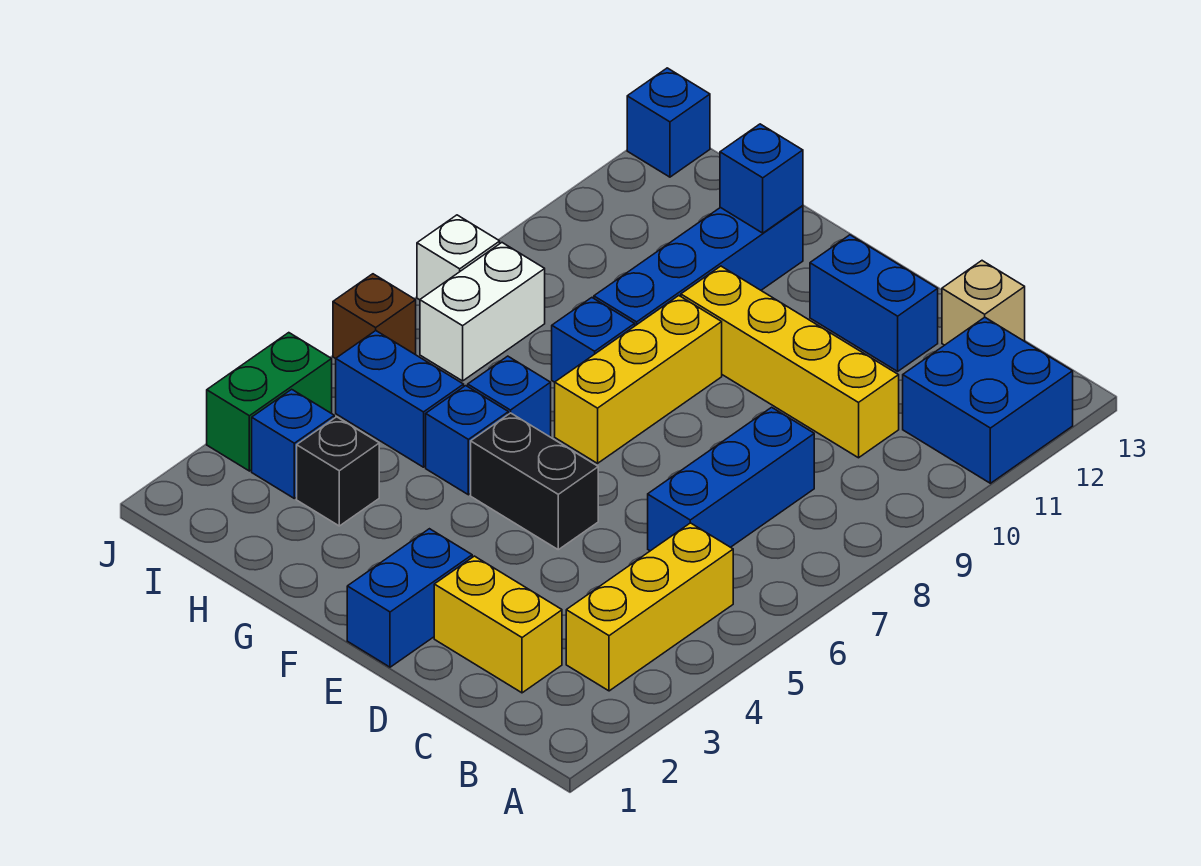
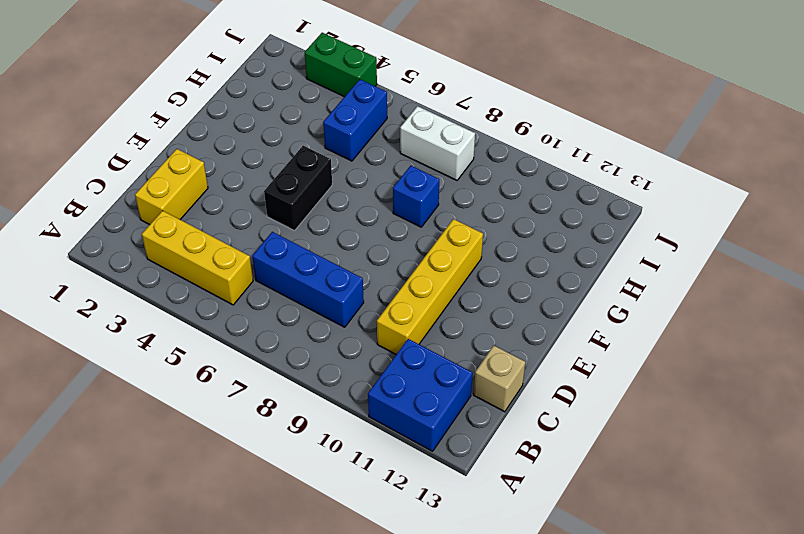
none -> blue brick D12:E12 level 1
none -> blue brick E1:E2 level 1
none -> yellow brick F7:F9 level 1

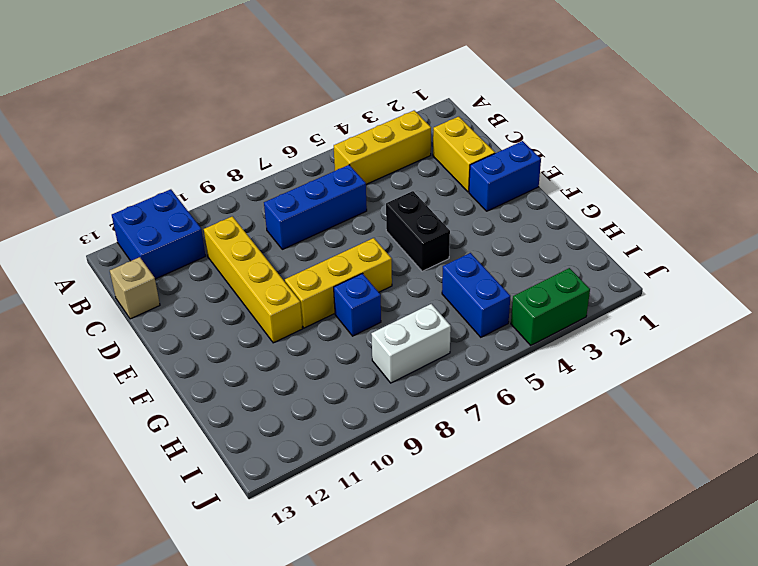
none -> blue brick D12:E12 level 1
none -> blue brick G5 level 1
none -> blue brick G6 level 1

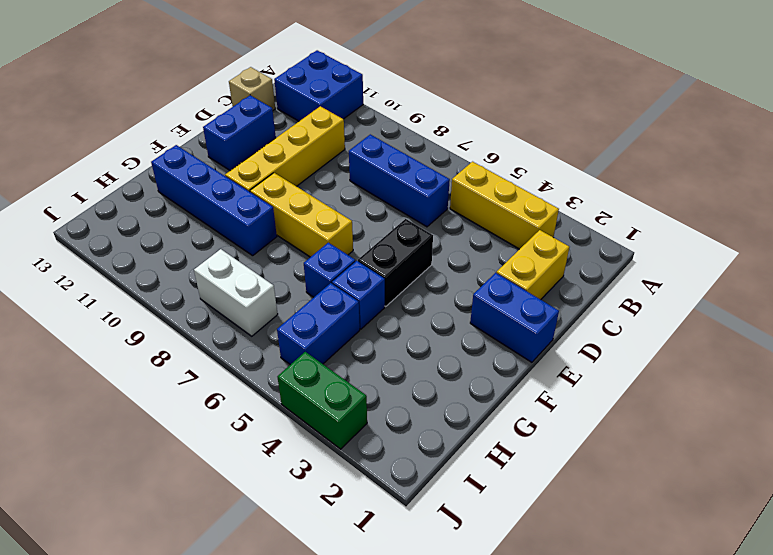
none -> blue brick G8 level 1
none -> black brick H3 level 1
none -> blue brick I3 level 1

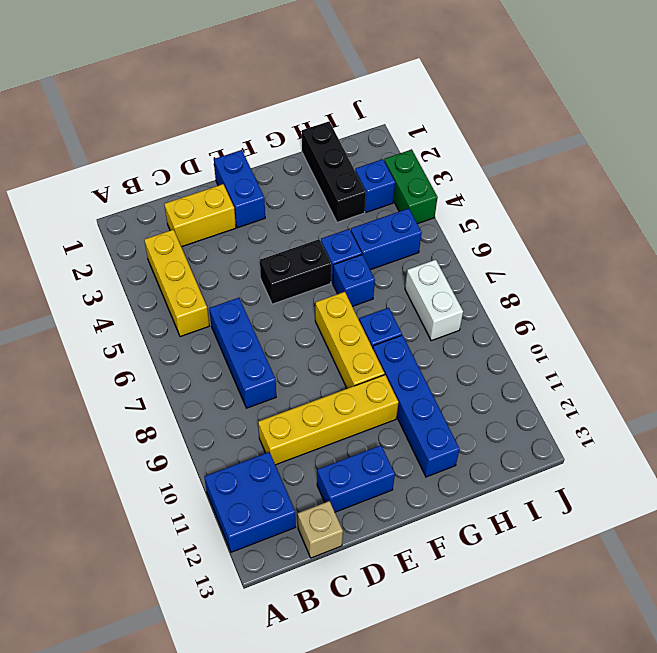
black brick H1:H3 level 1 -> black brick H3 level 1
none -> brown brick J6 level 1
none -> white brick J8 level 1
none -> blue brick J13 level 1

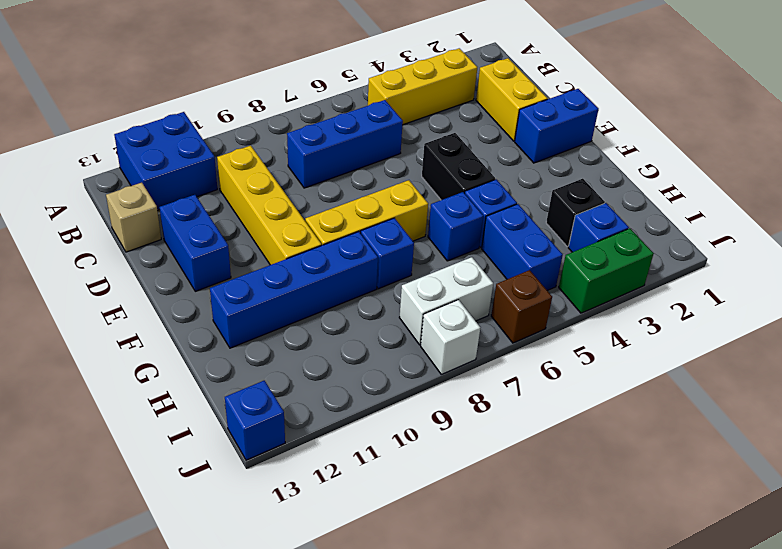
none -> blue brick G12 level 2

